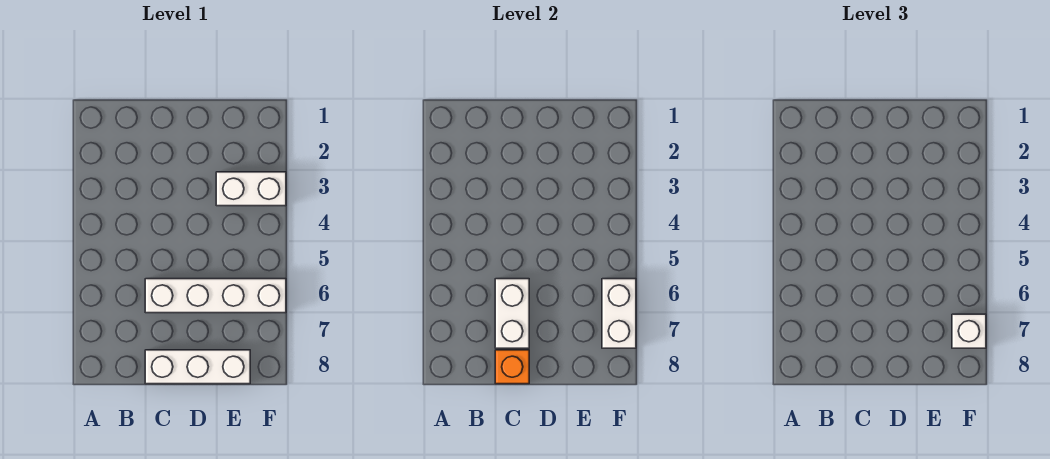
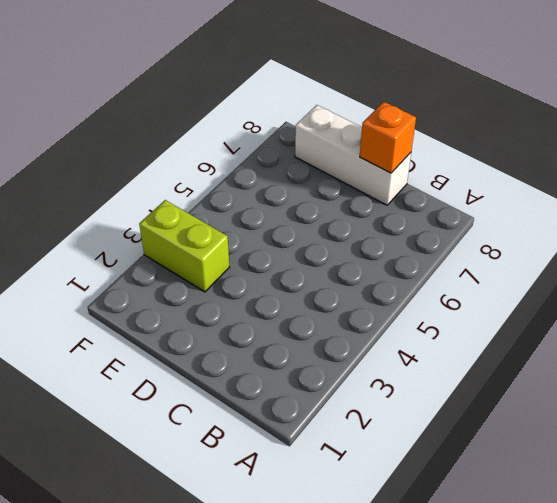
lime brick E3:F3 level 1 -> white brick E3:F3 level 1
none -> white brick C6:F6 level 1
none -> white brick C6:C7 level 2

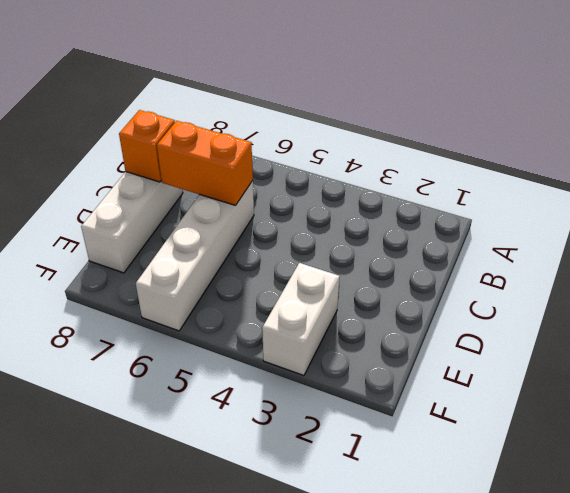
orange brick C6:C7 level 2 -> white brick C6:C7 level 2
none -> white brick F6:F7 level 2
none -> white brick F7 level 3

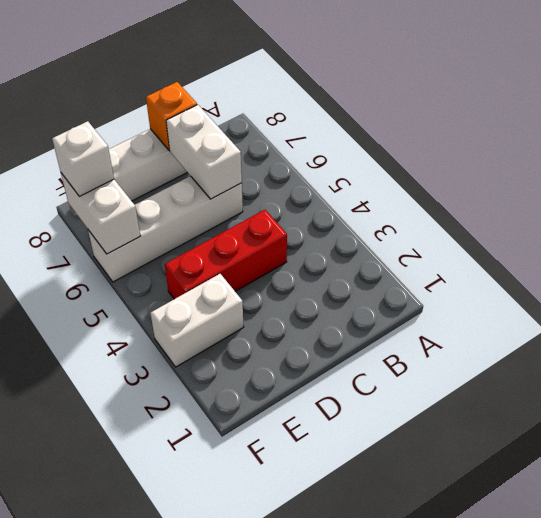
red brick C4:E4 level 1 -> none

